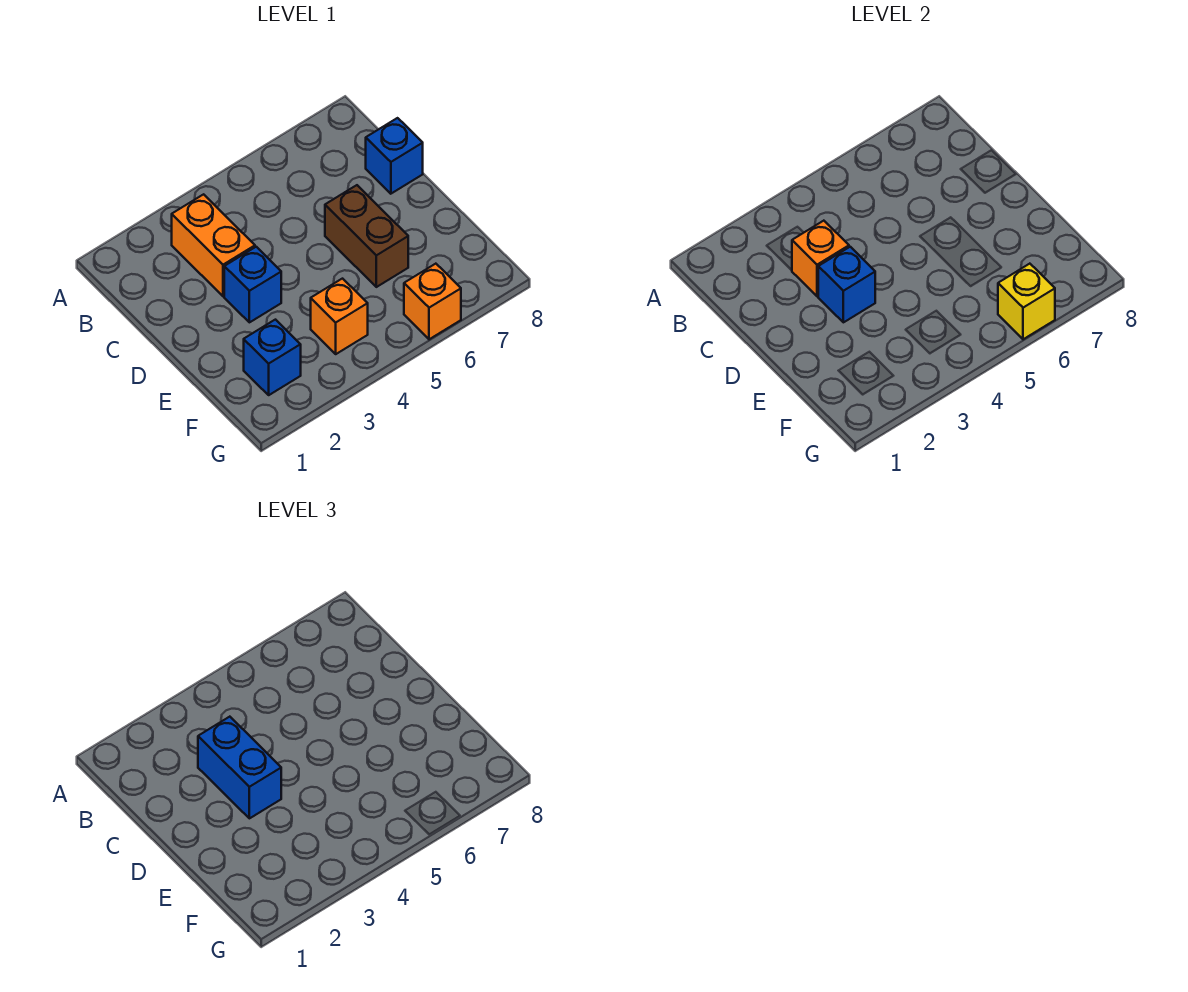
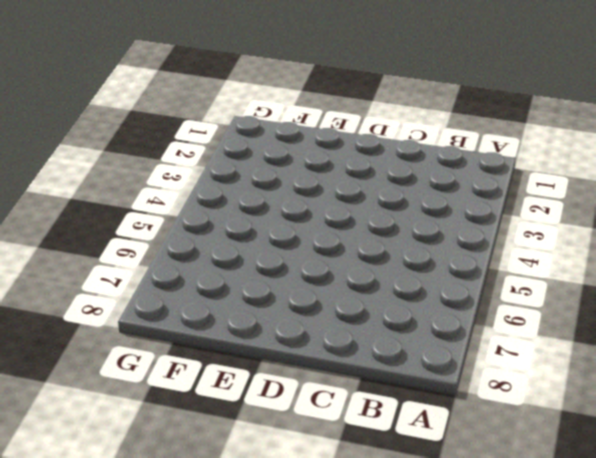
none -> orange brick B3:C3 level 1
none -> blue brick C8 level 1

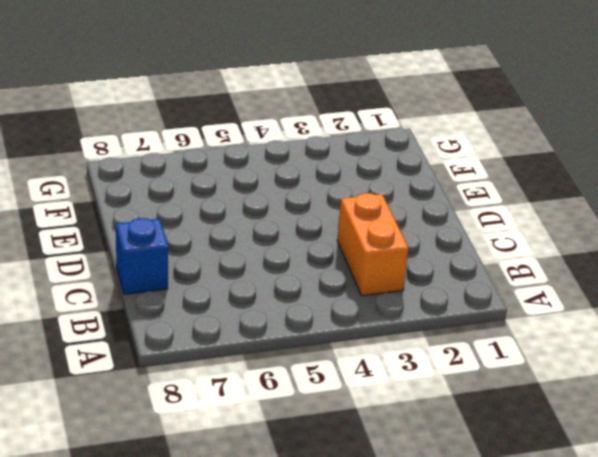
none -> blue brick D3 level 1
none -> brown brick D6:E6 level 1

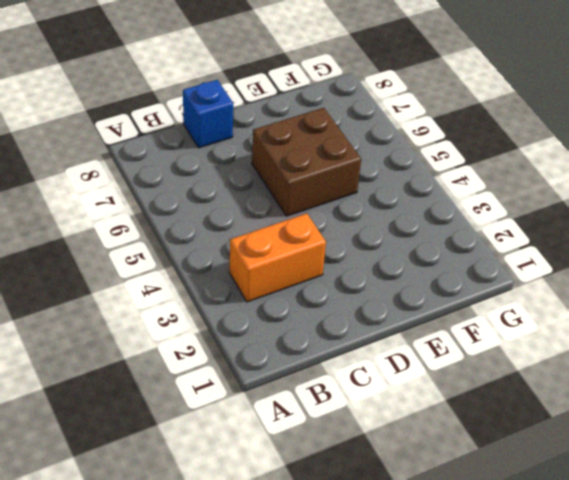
brown brick D5:E6 level 1 -> brown brick D6:E6 level 1
none -> blue brick D3 level 1
none -> blue brick F2 level 1

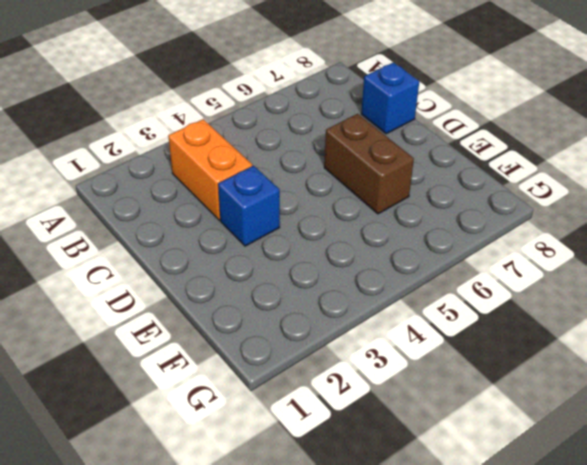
none -> blue brick F2 level 1
none -> orange brick F4 level 1

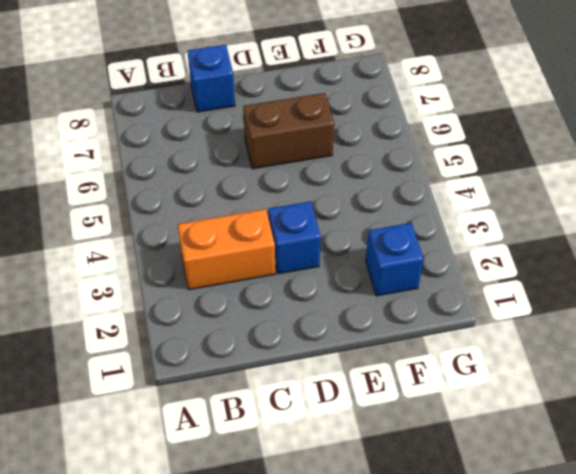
none -> orange brick F4 level 1
none -> orange brick G6 level 1

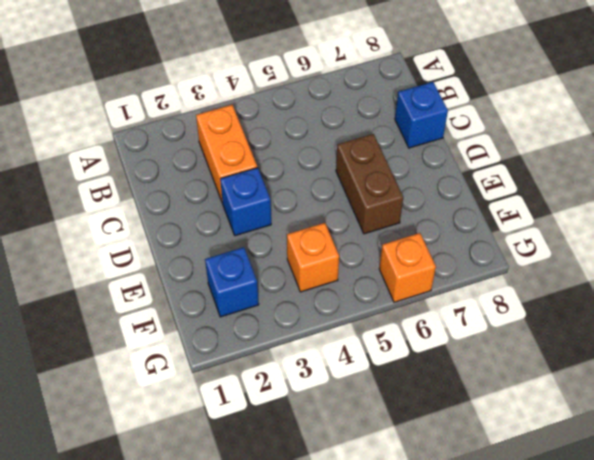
none -> orange brick C3 level 2
none -> blue brick D3 level 2

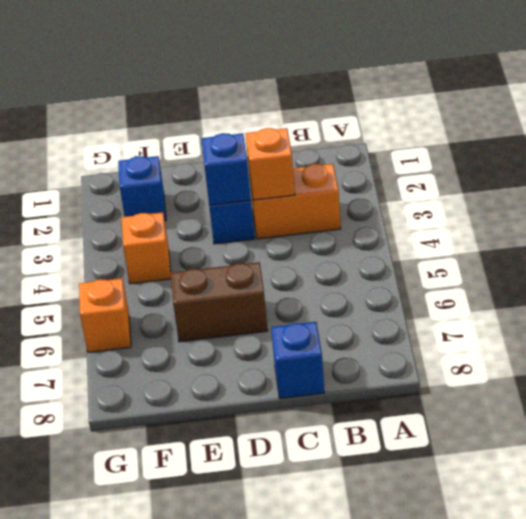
none -> yellow brick G6 level 2
none -> blue brick C3:D3 level 3

